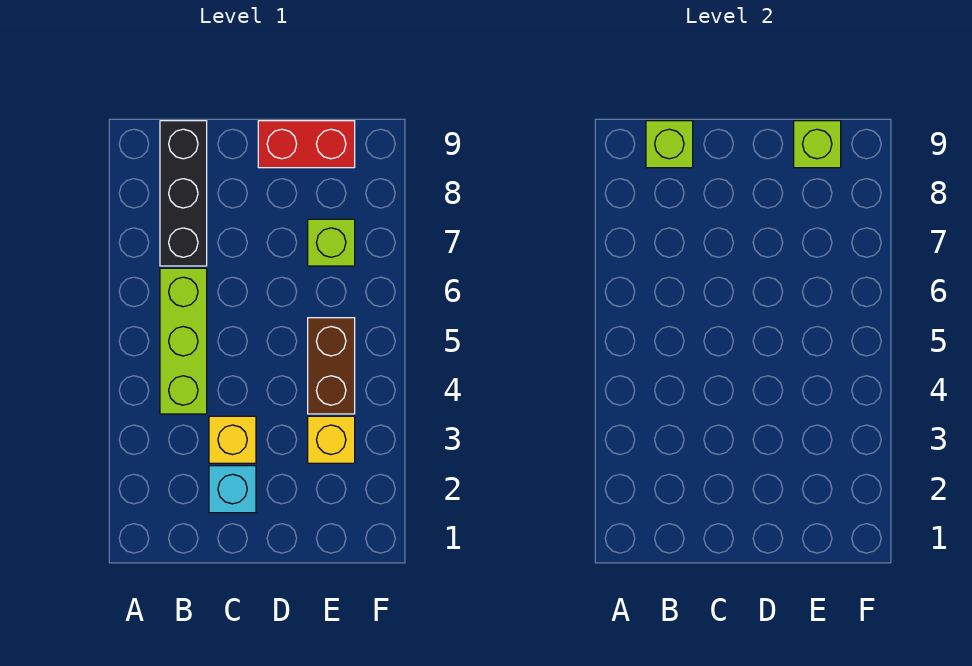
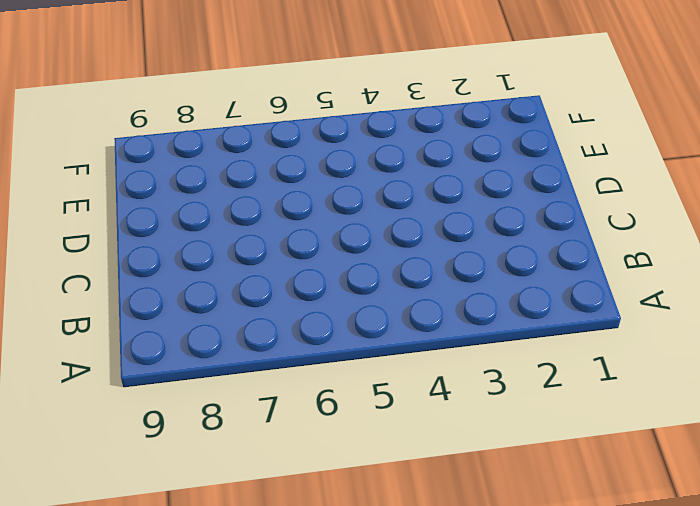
none -> lime brick B4:B6 level 1
none -> black brick B7:B9 level 1

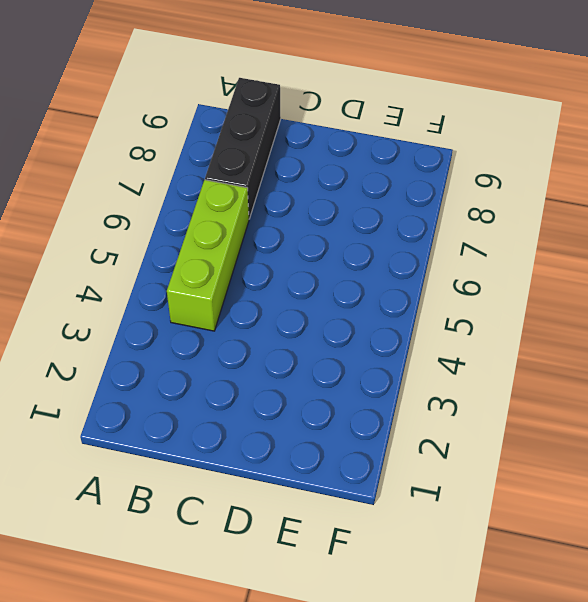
none -> cyan brick C2 level 1
none -> yellow brick C3 level 1

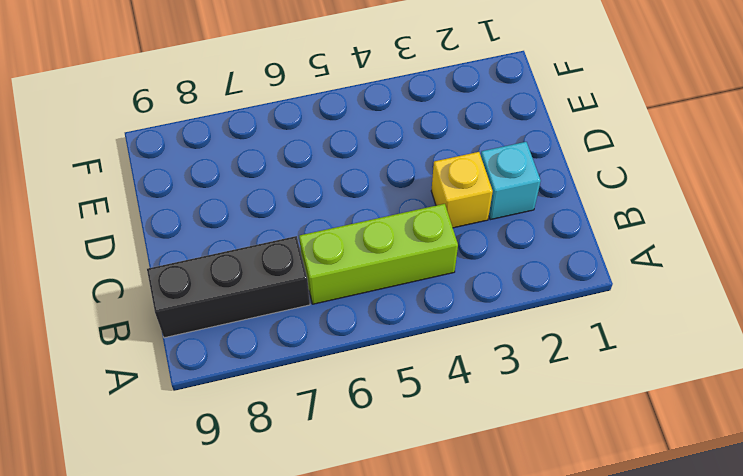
none -> red brick D9:E9 level 1
none -> yellow brick E3 level 1

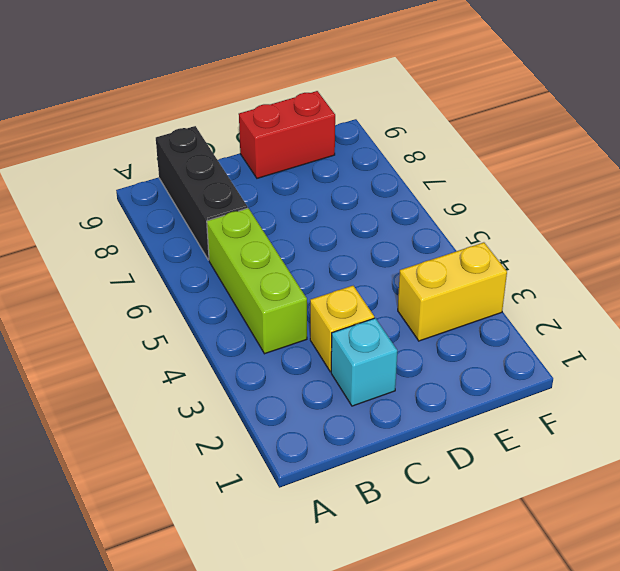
yellow brick E3:F3 level 1 -> yellow brick E3 level 1
none -> brown brick E4:E5 level 1
none -> lime brick E7 level 1

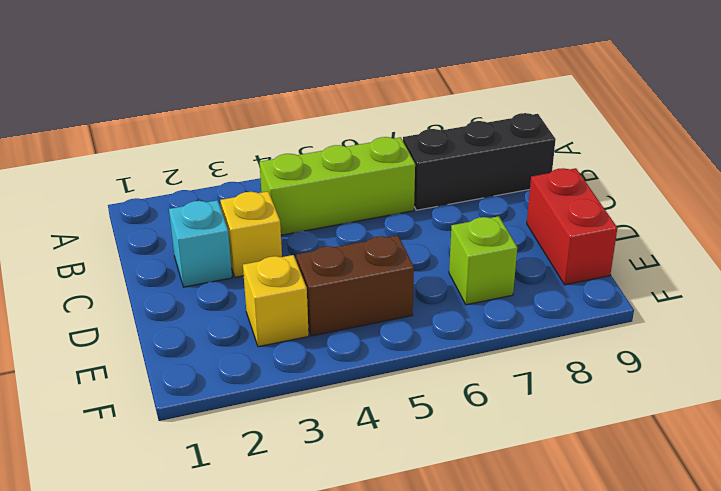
none -> lime brick B9 level 2
none -> lime brick E9 level 2

